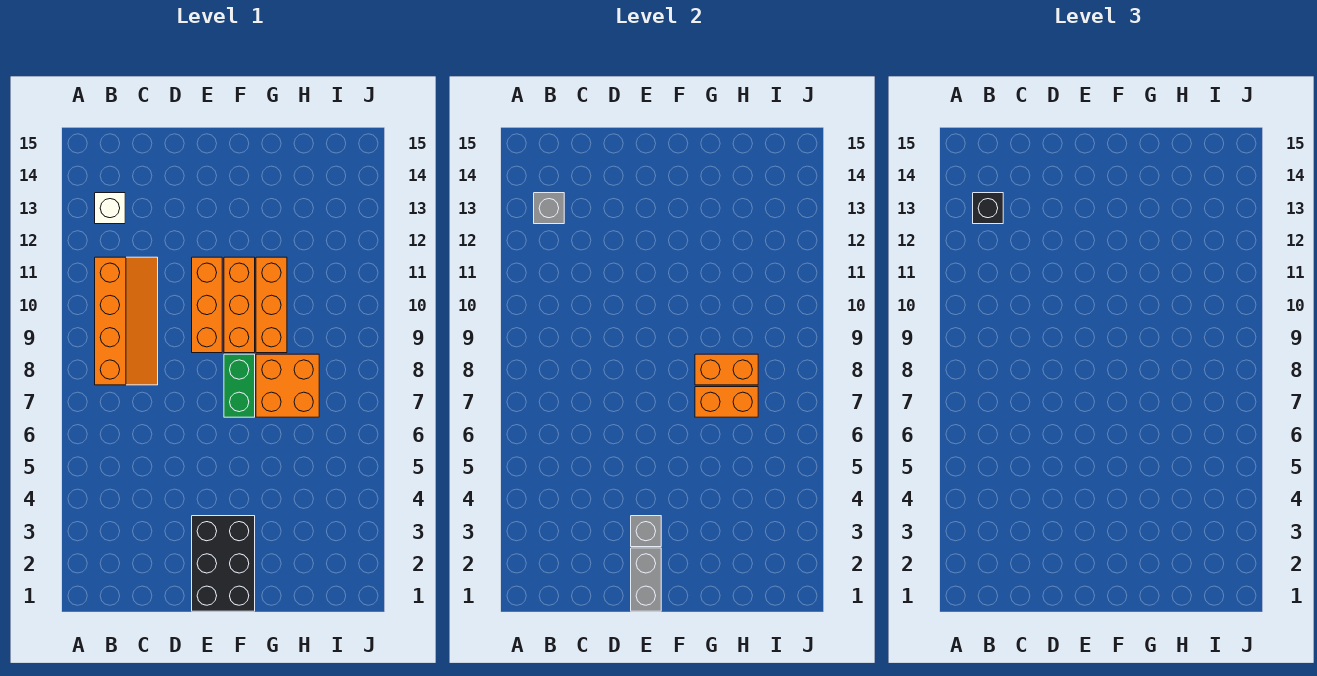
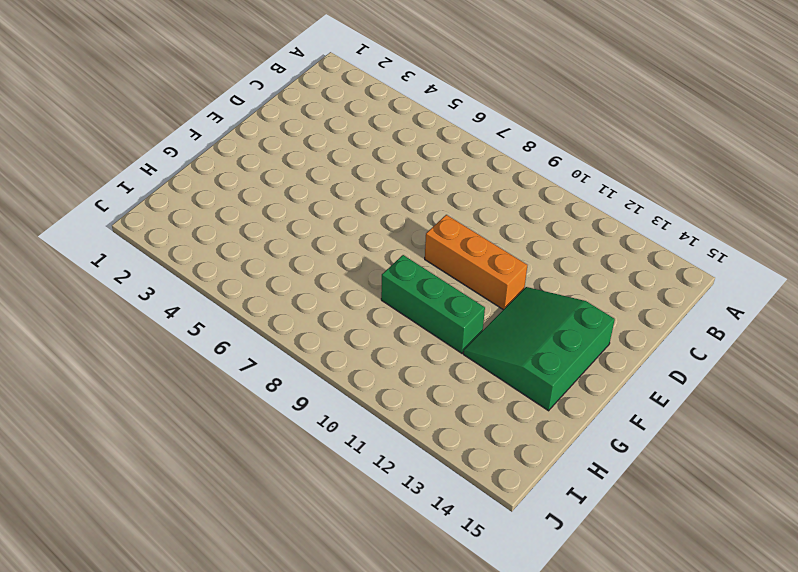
green slope E12:G14 level 1 top 14 -> none
green brick G9:G11 level 1 -> orange brick G9:G11 level 1
none -> orange slope B8:C11 level 1 top B
none -> white brick B13 level 1
none -> black brick E1:F3 level 1

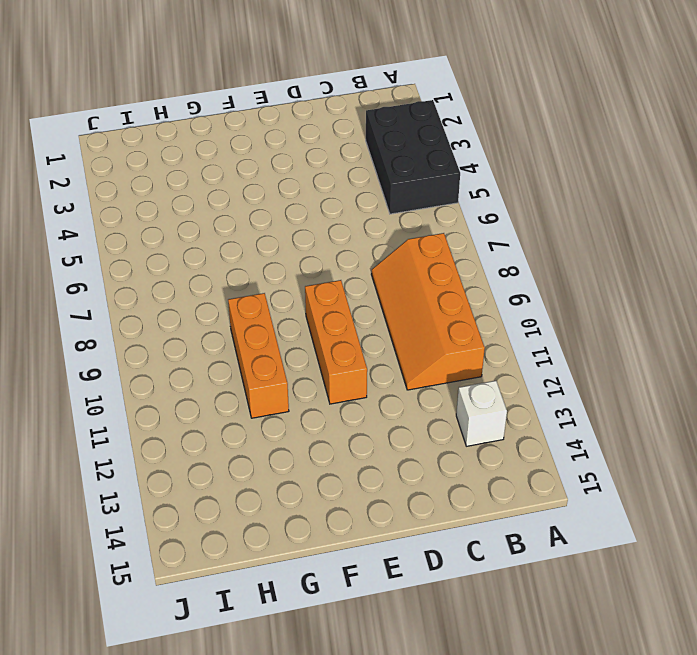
black brick A3:B5 level 1 -> black brick E1:F3 level 1
none -> green brick F7:F8 level 1
none -> orange brick F9:F11 level 1
none -> orange brick G7:H8 level 1

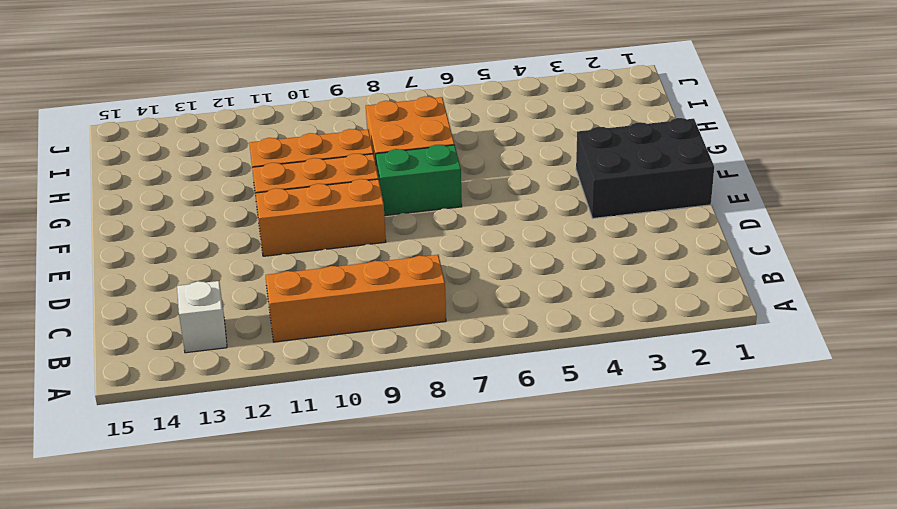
none -> grey brick B13 level 2
none -> grey brick E1:E2 level 2
none -> grey brick E3 level 2

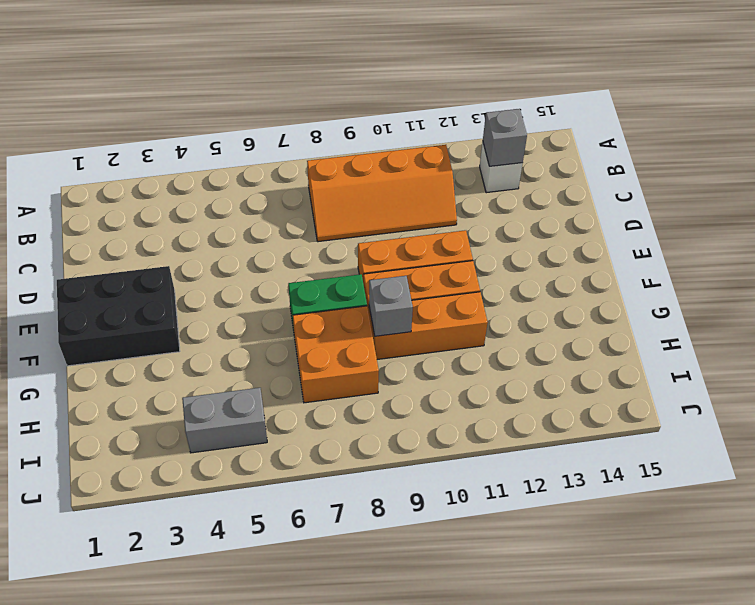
grey brick G9 level 2 -> grey brick E3 level 2
grey brick I4:I5 level 1 -> grey brick E1:E2 level 2
none -> orange brick G7:H7 level 2
none -> orange brick G8:H8 level 2
none -> black brick B13 level 3

